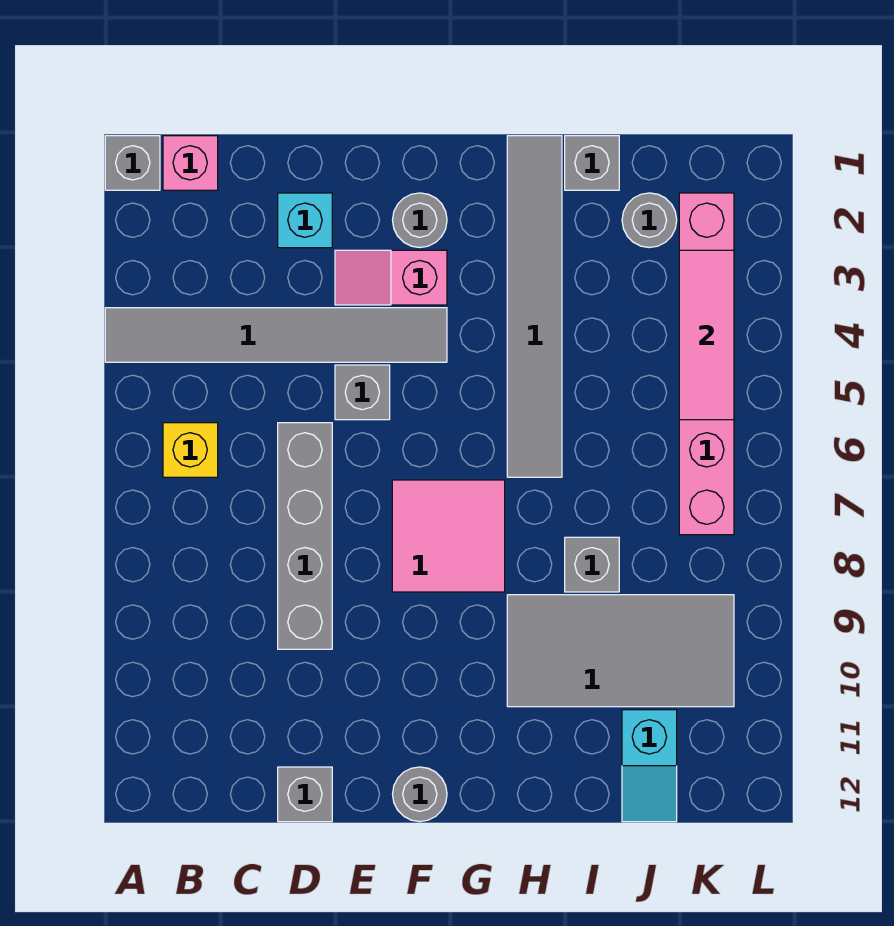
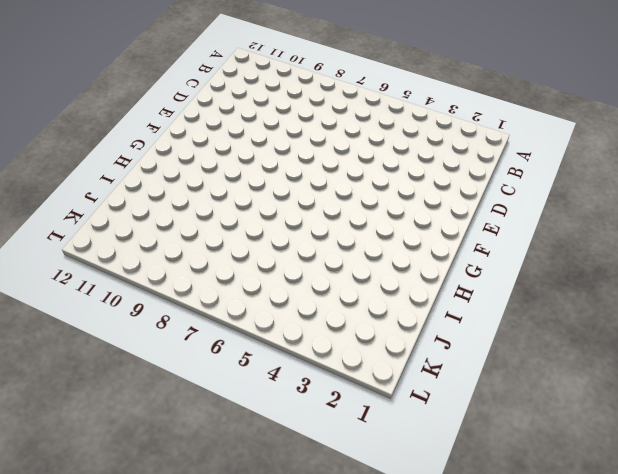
none -> grey brick A1 level 1
none -> grey tile A4:F4 level 1
none -> pink brick B1 level 1

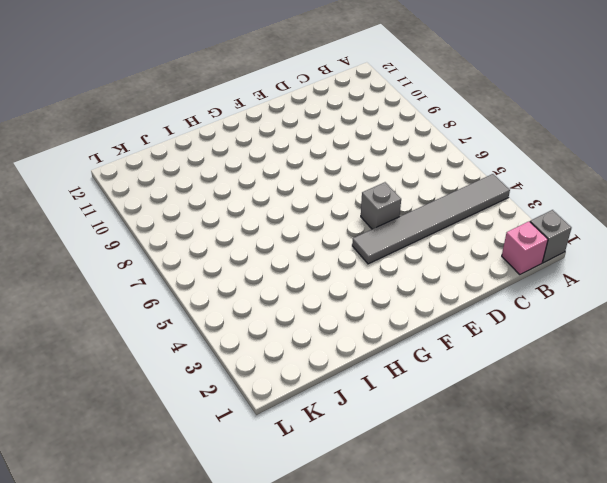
none -> yellow brick B6 level 1
none -> cyan brick D2 level 1
none -> grey brick D6:D9 level 1

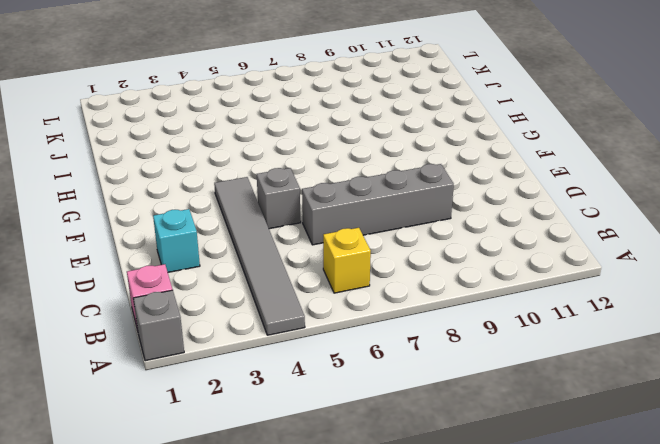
none -> grey brick D12 level 1
none -> pink slope E3:F3 level 1 top F
none -> grey round brick F2 level 1

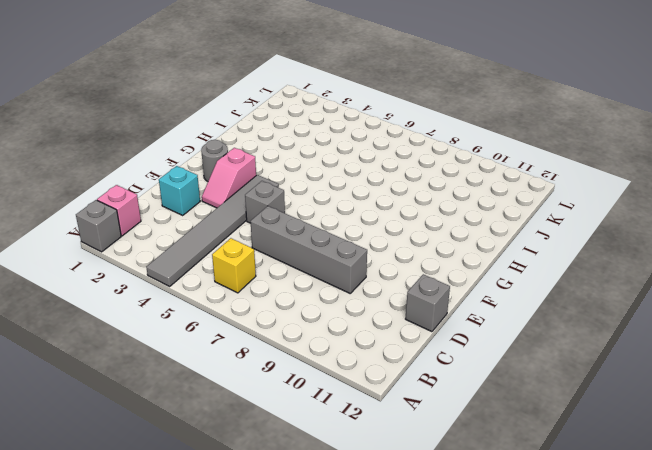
none -> pink tile F7:G8 level 1
none -> grey round brick F12 level 1
none -> grey tile H1:H6 level 1

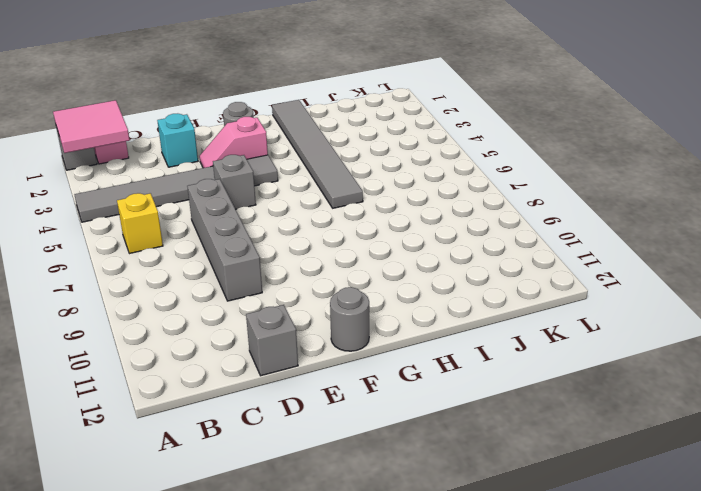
pink tile A1:B2 level 2 -> pink tile F7:G8 level 1
none -> grey tile H9:K10 level 1
none -> grey brick I1 level 1
none -> grey brick I8 level 1

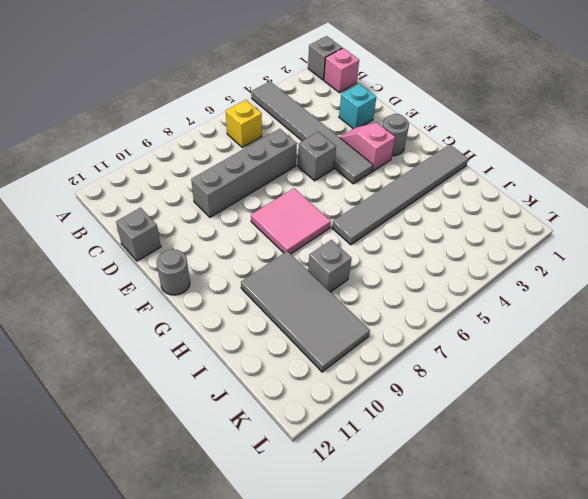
none -> grey brick I1 level 1
none -> grey round brick J2 level 1
none -> cyan slope J11:J12 level 1 top 11

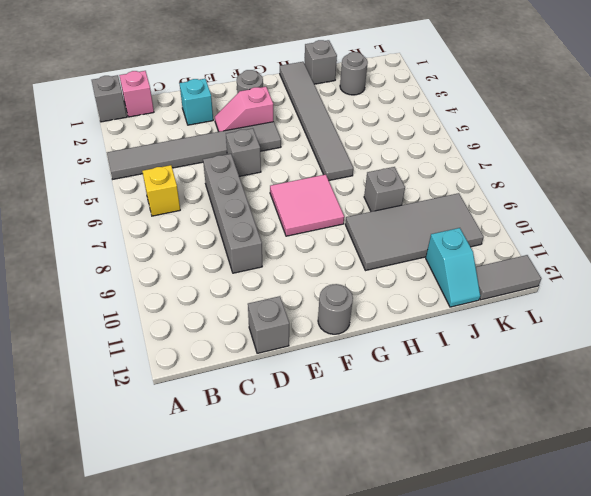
grey tile K12:L12 level 1 -> none
none -> pink brick K2:K7 level 1
none -> pink tile K3:K5 level 2

